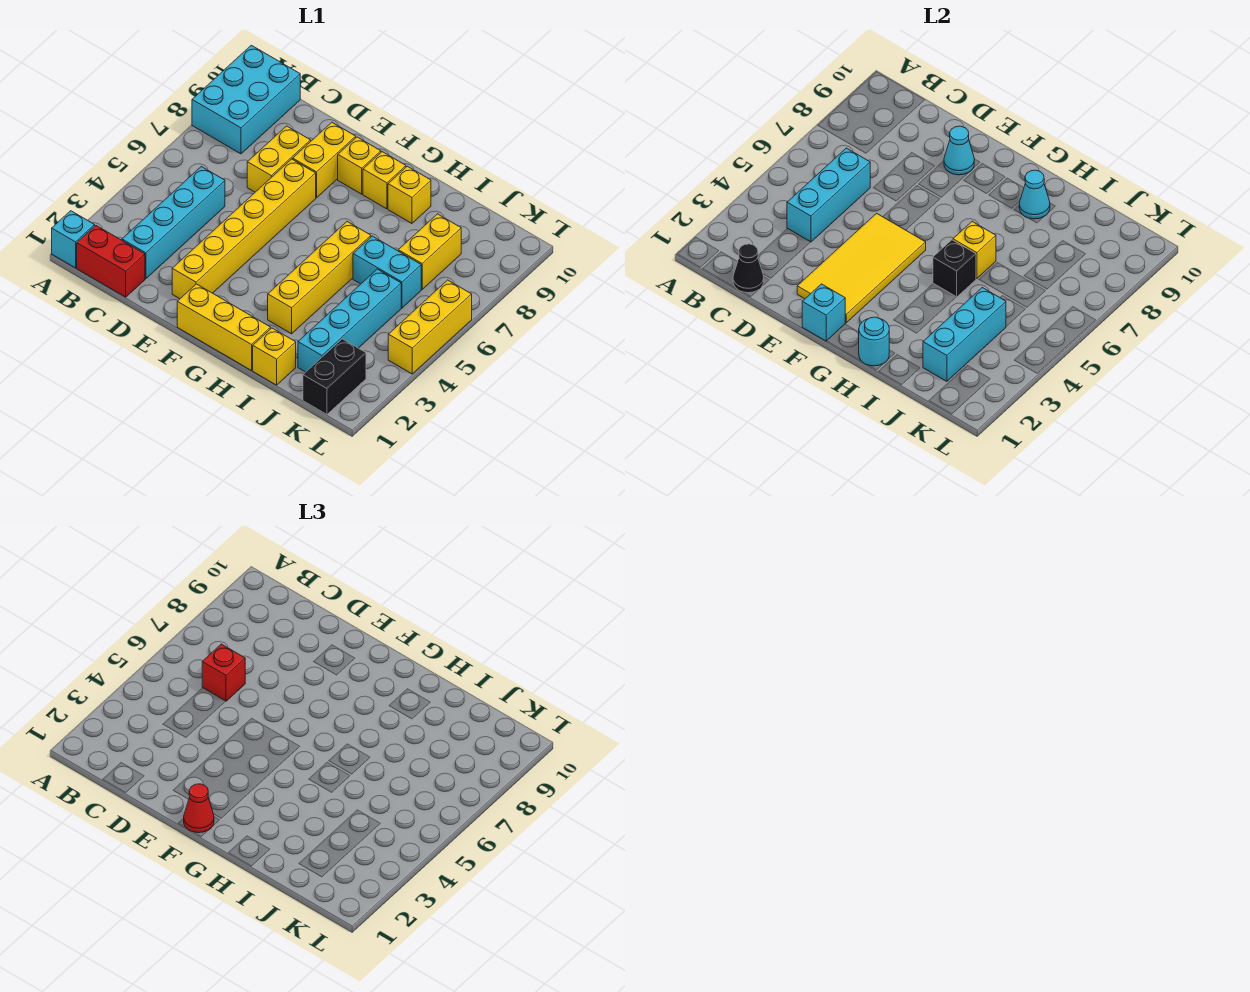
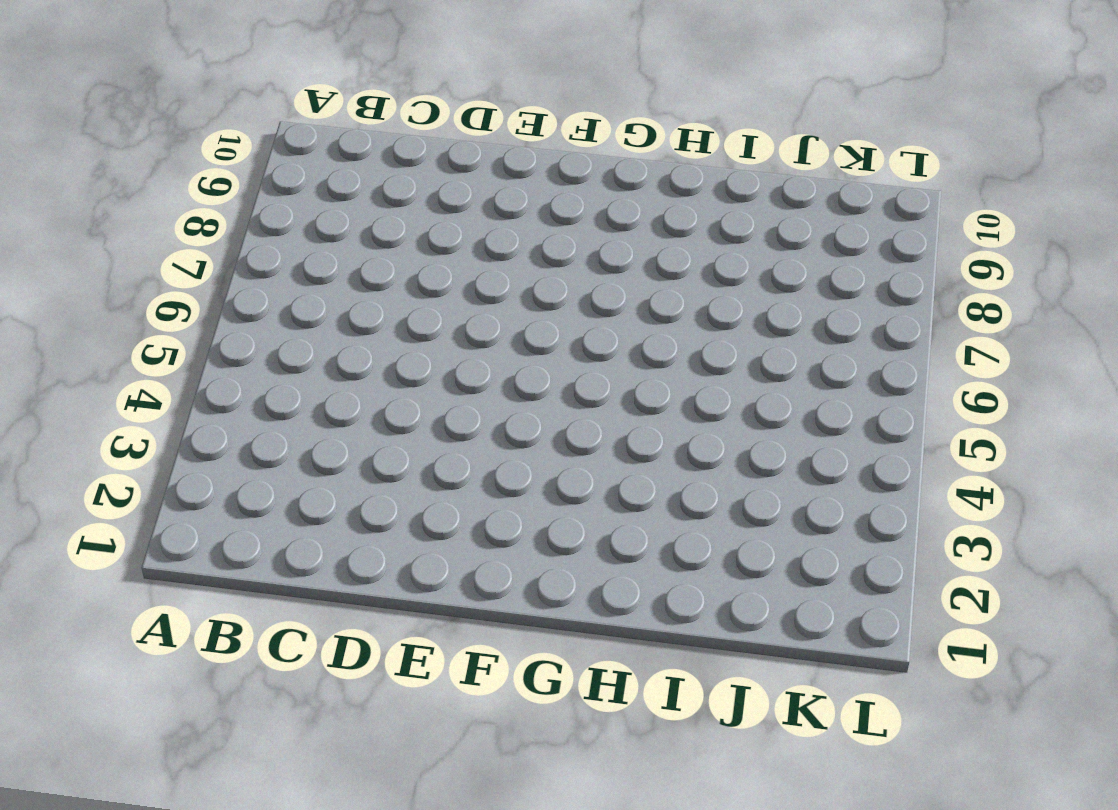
none -> cyan brick A1 level 1
none -> cyan brick A8:B10 level 1
none -> red brick B1:C1 level 1
none -> cyan brick C2:C5 level 1

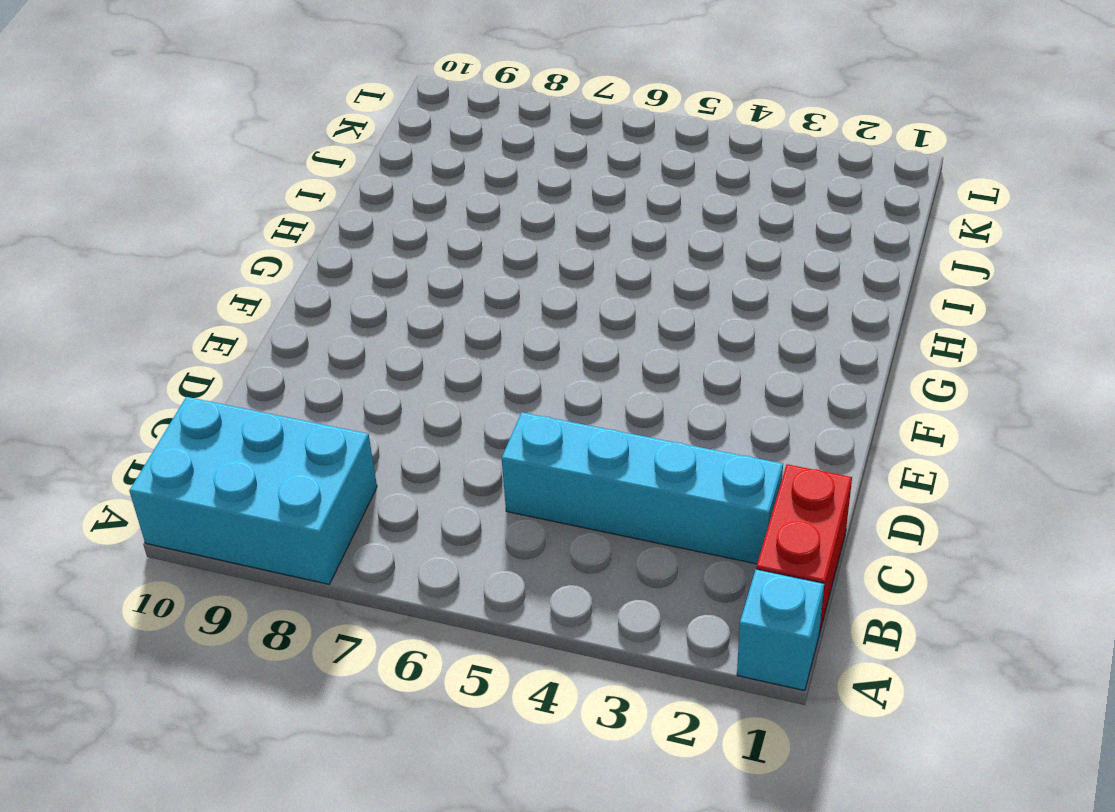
none -> yellow brick D7:D8 level 1
none -> yellow brick E2:E7 level 1
none -> yellow brick E8:E9 level 1
none -> yellow brick F1:H1 level 1

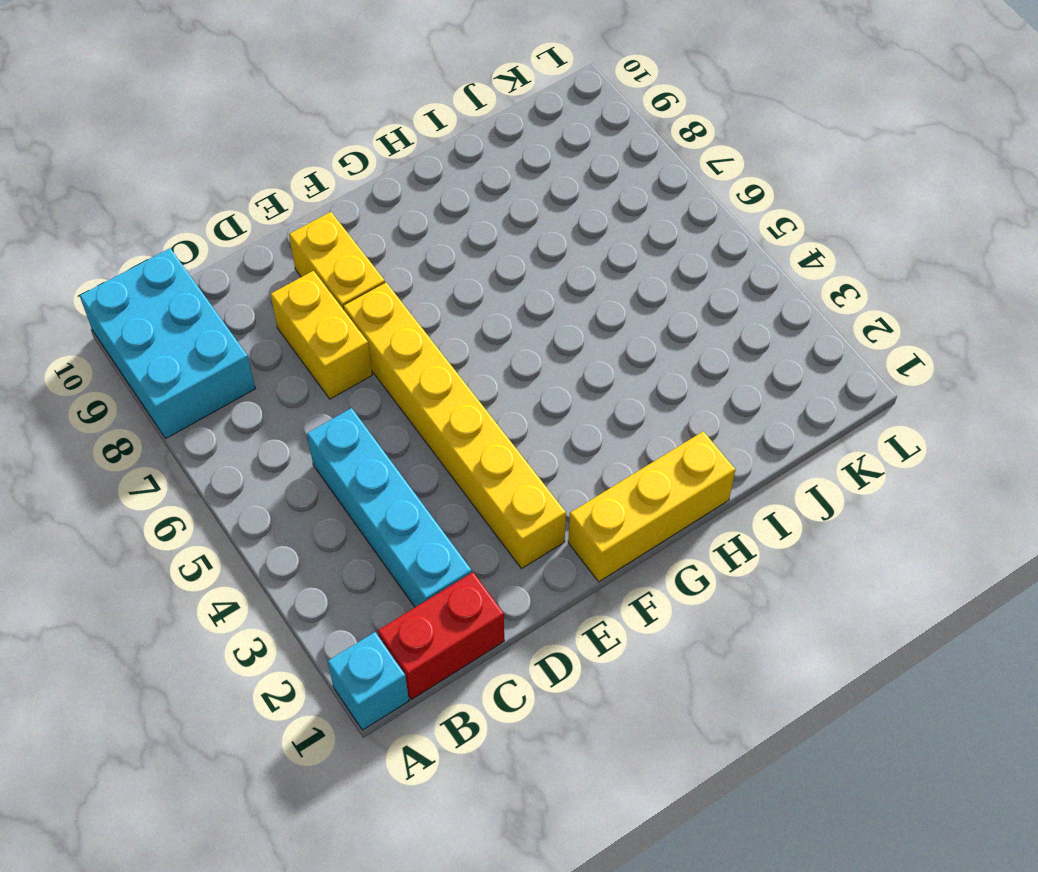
none -> yellow brick F9 level 1
none -> yellow brick G9 level 1
none -> yellow brick H3:H6 level 1
none -> yellow brick H9 level 1

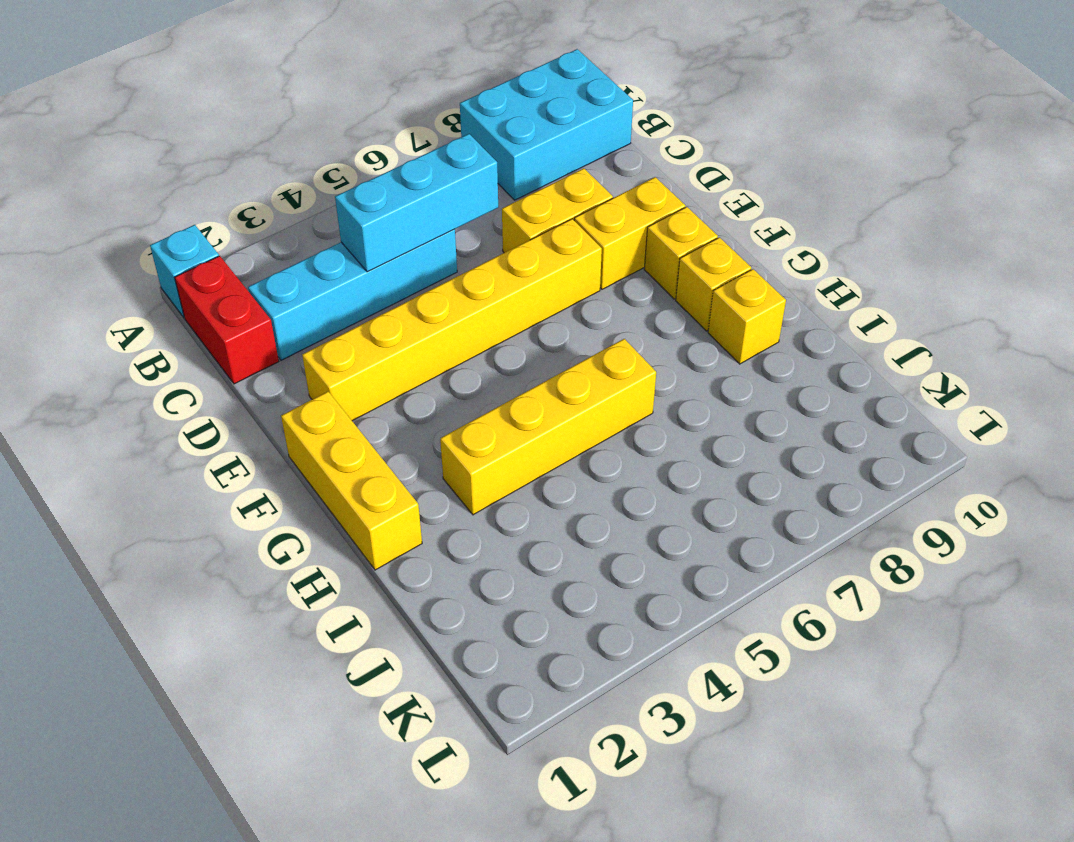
none -> yellow brick I1 level 1
none -> cyan brick I6:J6 level 1
none -> cyan brick J2:J5 level 1
none -> yellow brick J7:J8 level 1

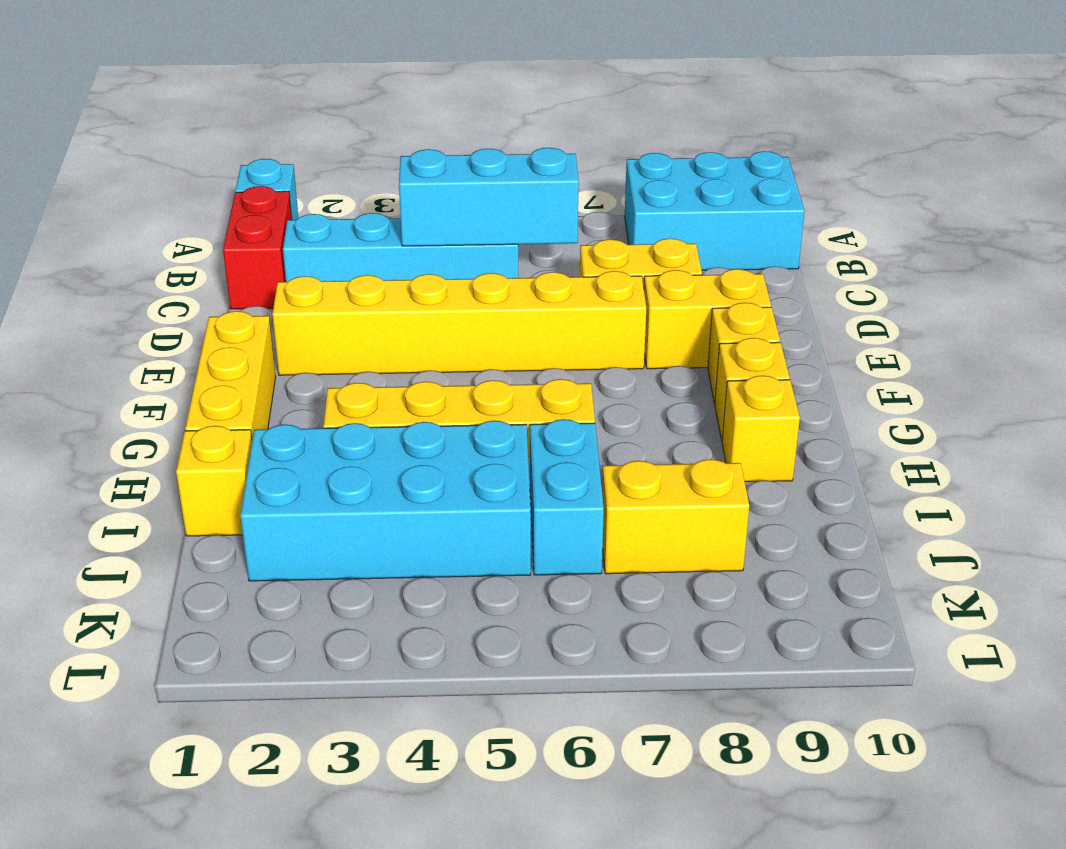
cyan brick I2:J5 level 1 -> cyan brick J2:J5 level 1
none -> black brick K1:K2 level 1
none -> yellow brick L4:L6 level 1
none -> black cone C1 level 2
none -> yellow tile E2:F5 level 2

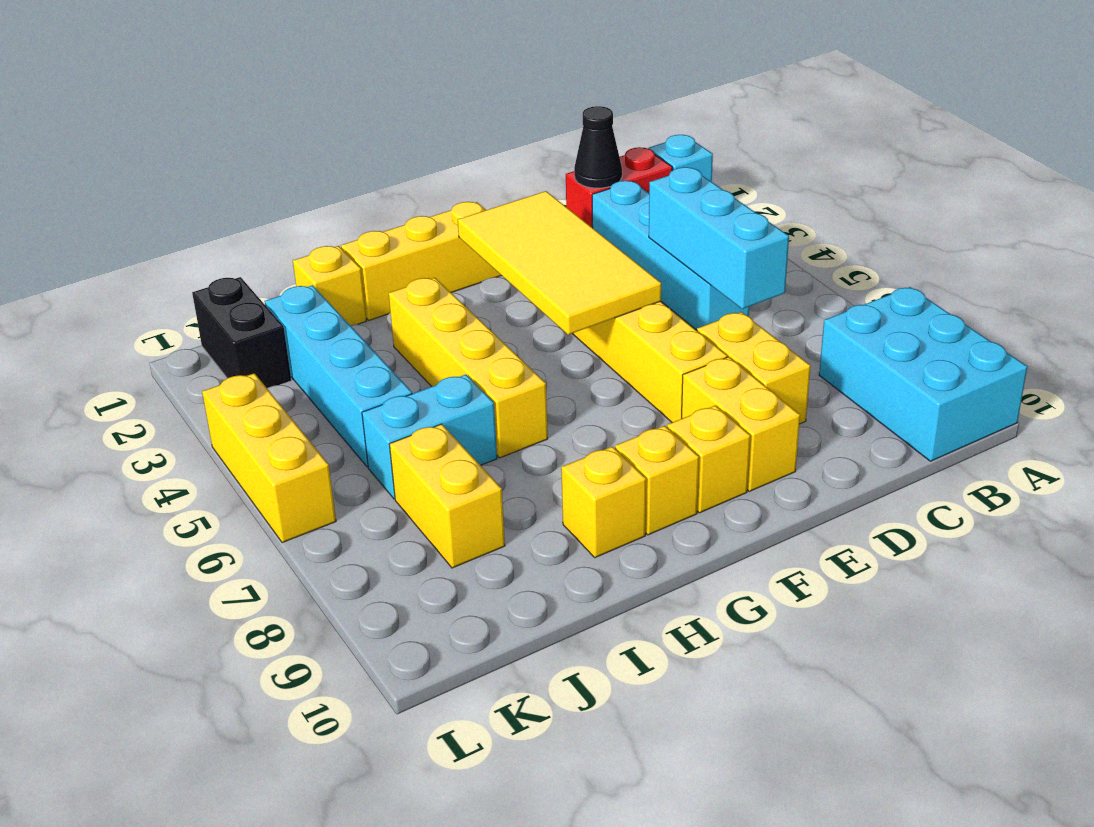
none -> cyan cone E9 level 2
none -> cyan brick F1 level 2
none -> cyan round brick H1 level 2
none -> black brick H5 level 2

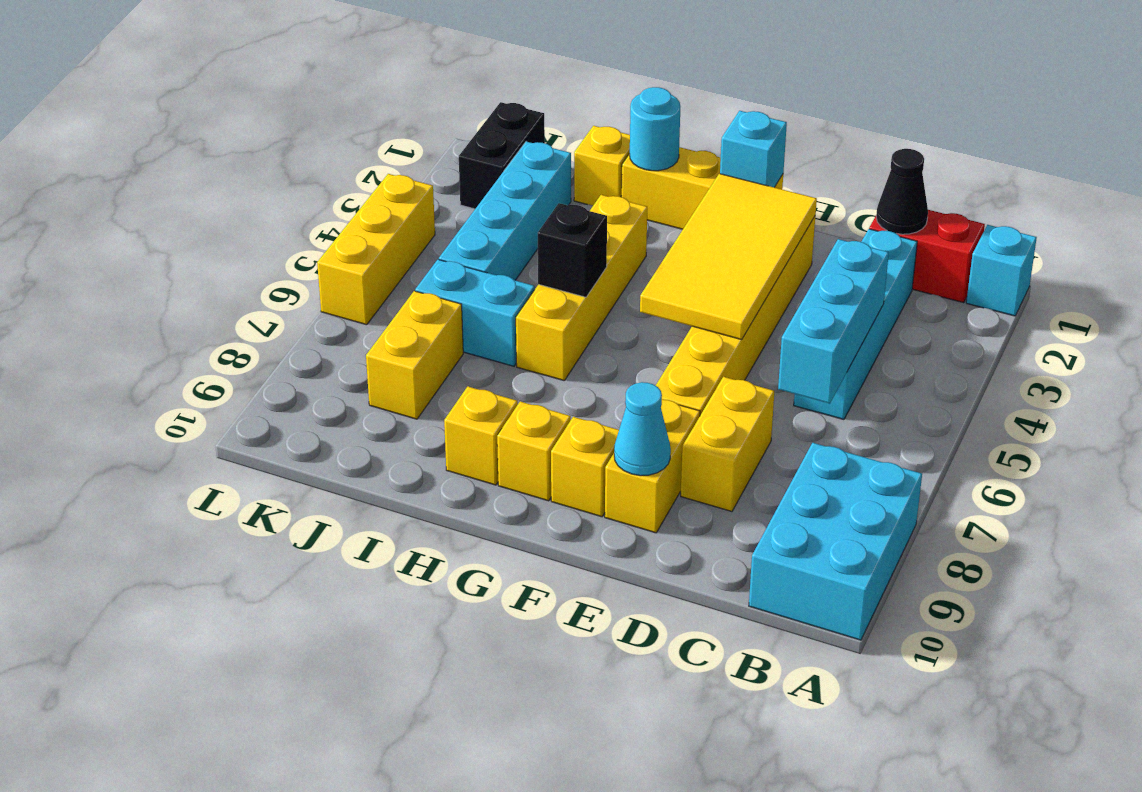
none -> yellow brick H6 level 2
none -> cyan cone H9 level 2
none -> cyan brick J2:J4 level 2
none -> red brick C6 level 3

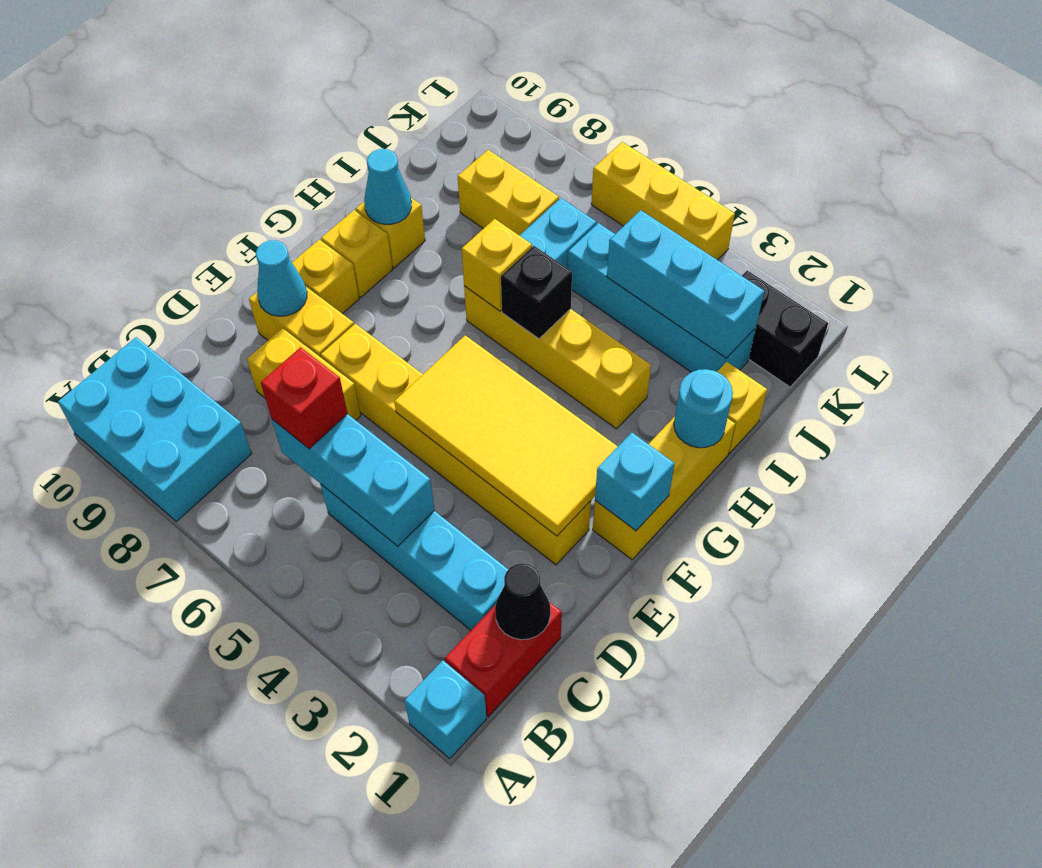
none -> red cone F1 level 3

